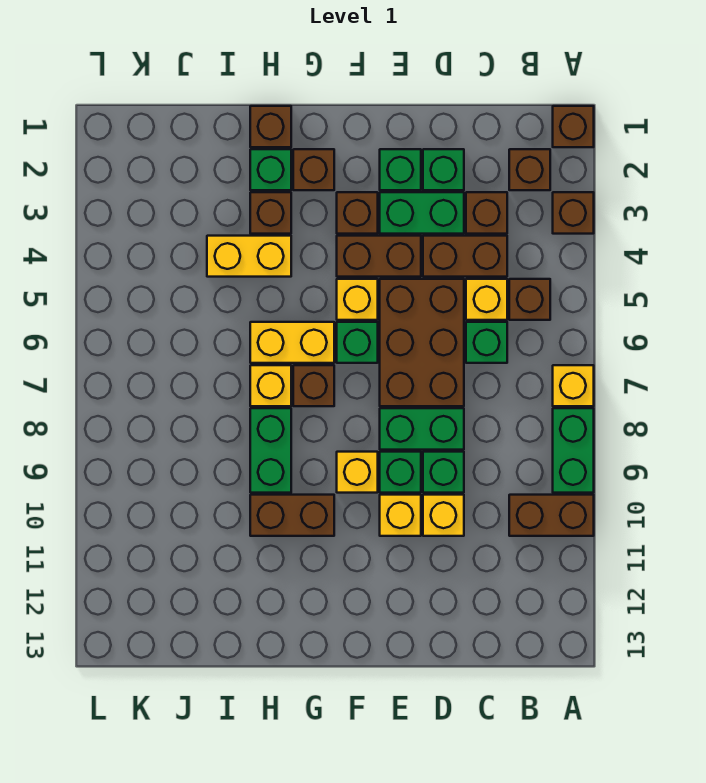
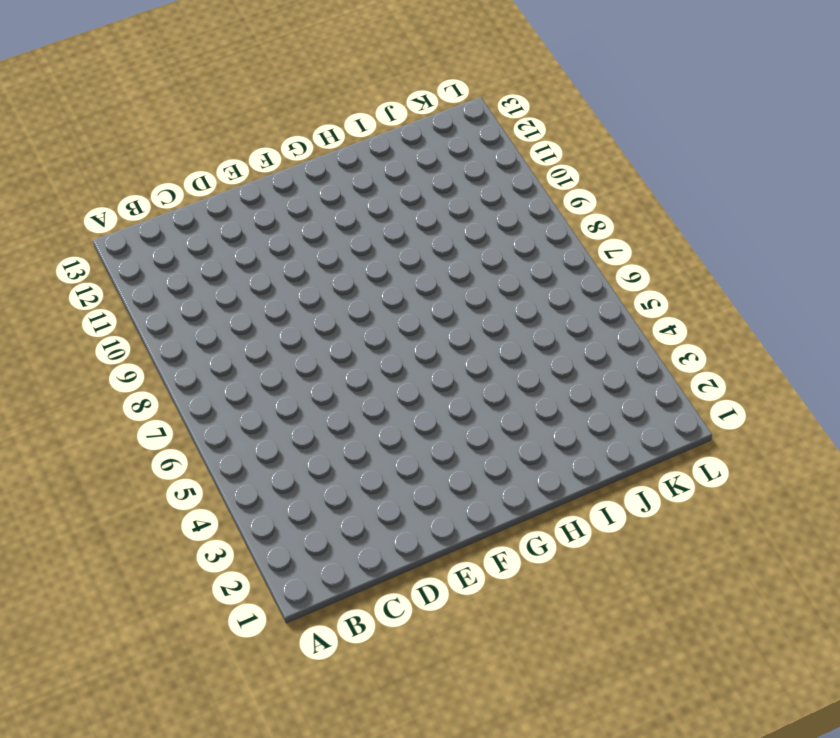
none -> brown brick A1 level 1
none -> brown brick A3 level 1
none -> yellow brick A7 level 1
none -> green brick A8:A9 level 1

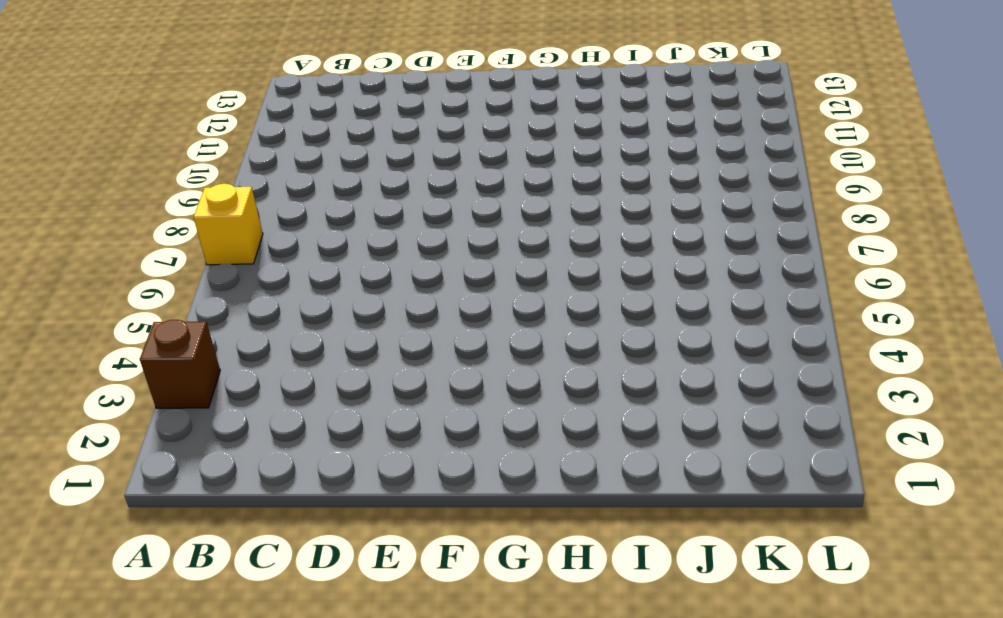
none -> brown brick A1 level 1
none -> green brick A8:A9 level 1
none -> brown brick A10:B10 level 1
none -> brown brick B2 level 1

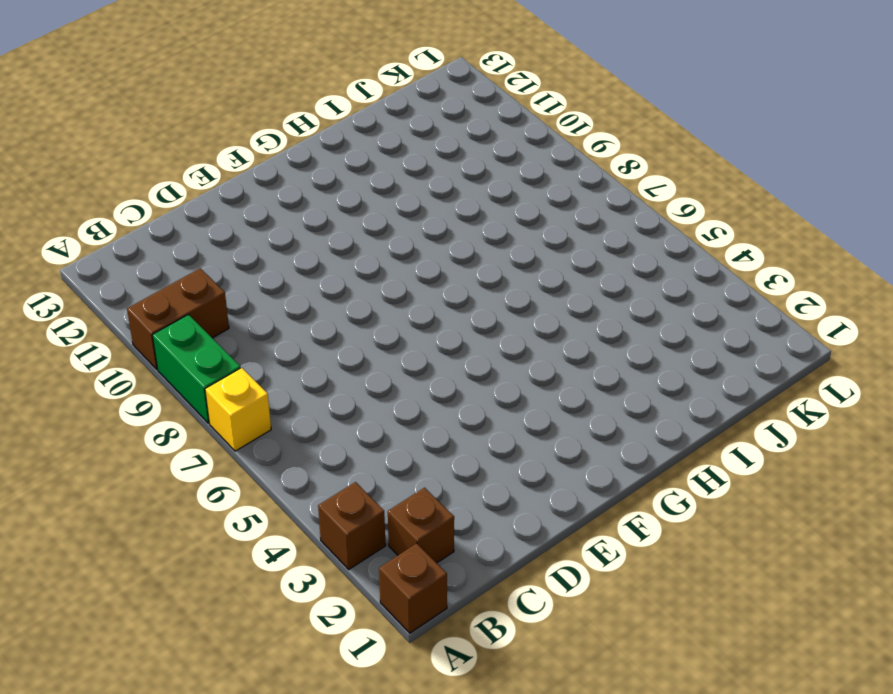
none -> brown brick B5 level 1
none -> brown brick C3 level 1
none -> brown brick C4:D4 level 1
none -> yellow brick C5 level 1

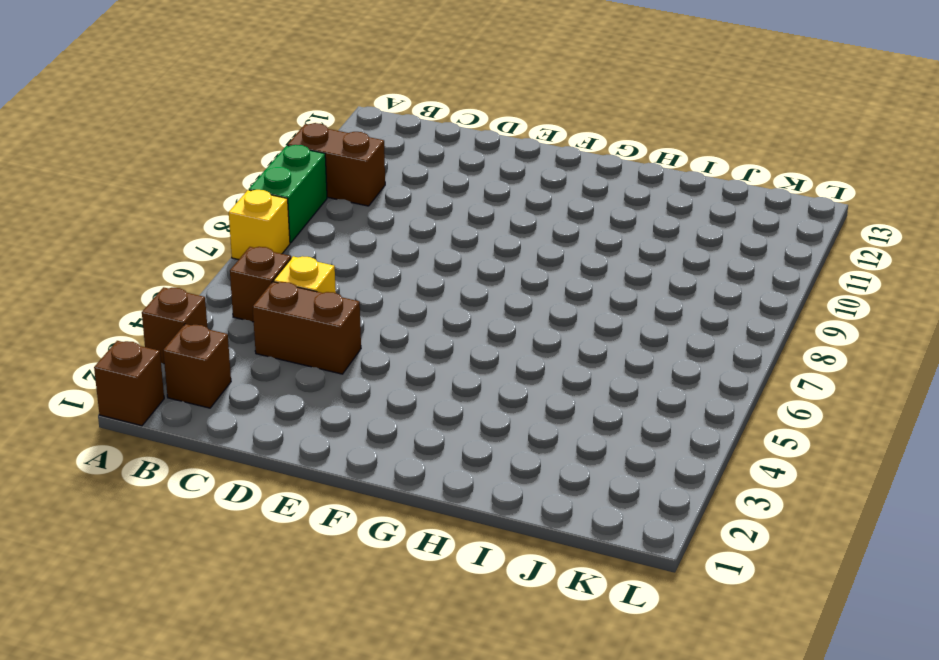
none -> brown brick C3 level 1
none -> green brick C6 level 1
none -> green brick D2 level 1
none -> green brick D3:E3 level 1

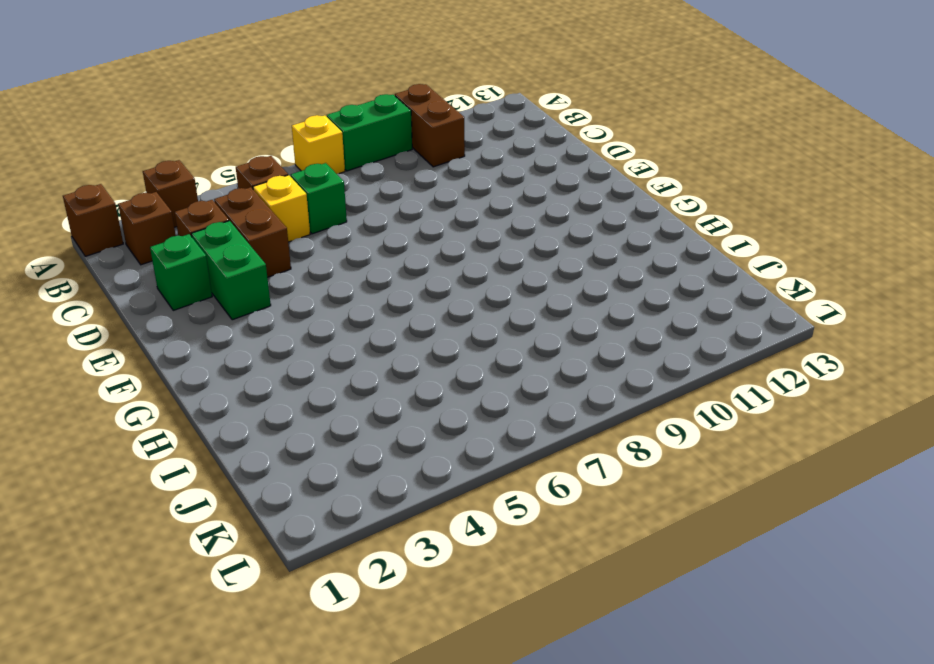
none -> brown brick D5:E7 level 1
none -> green brick D8:E8 level 1
none -> green brick D9 level 1
none -> yellow brick D10 level 1

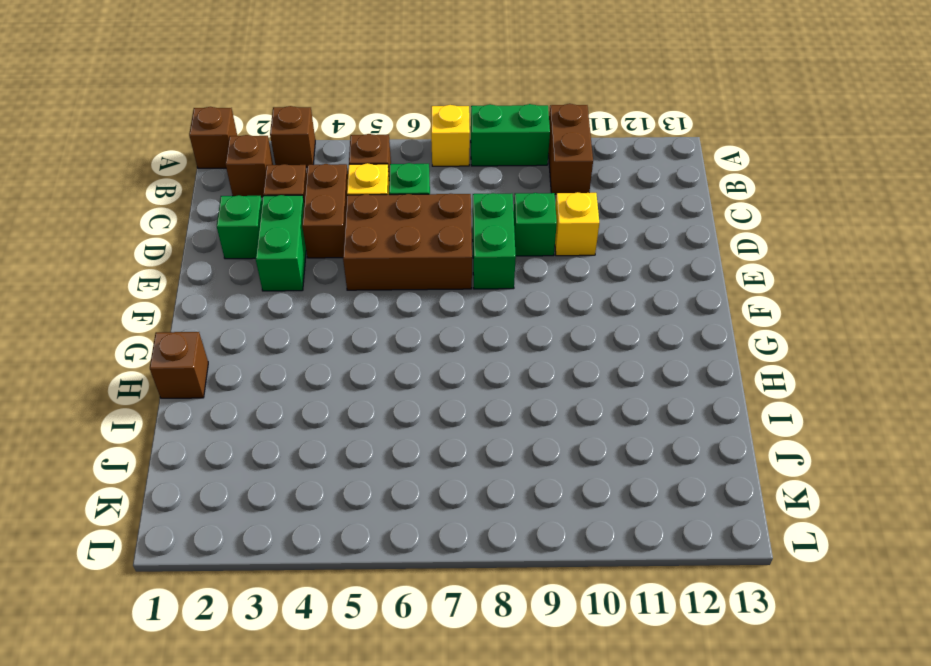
none -> green brick E2 level 1
none -> brown brick E4:F4 level 1
none -> green brick E9 level 1
none -> yellow brick E10 level 1

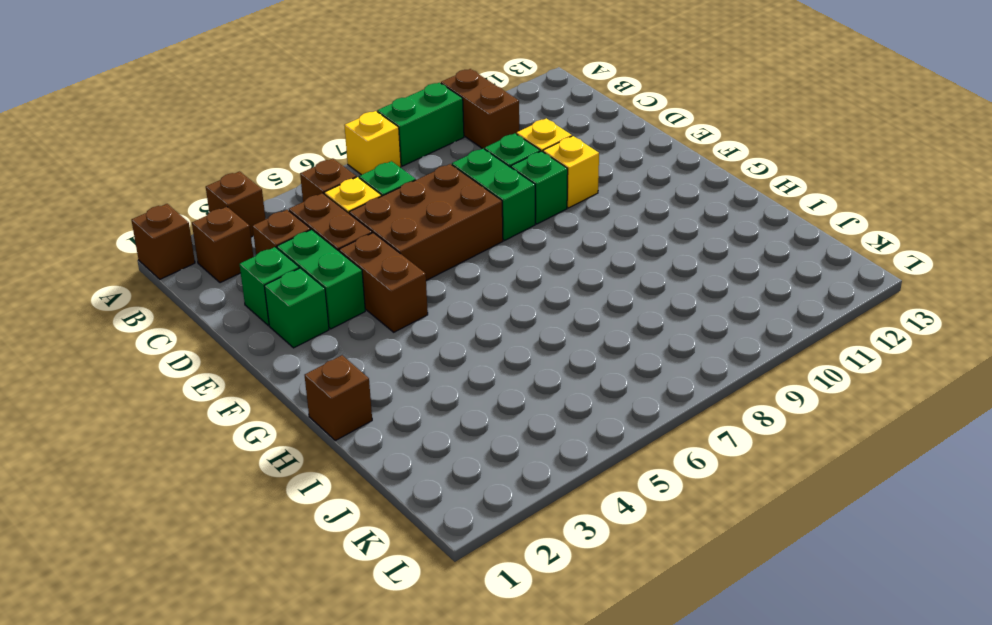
none -> brown brick F3 level 1
none -> yellow brick F5 level 1
none -> green brick F6 level 1
none -> yellow brick F9 level 1

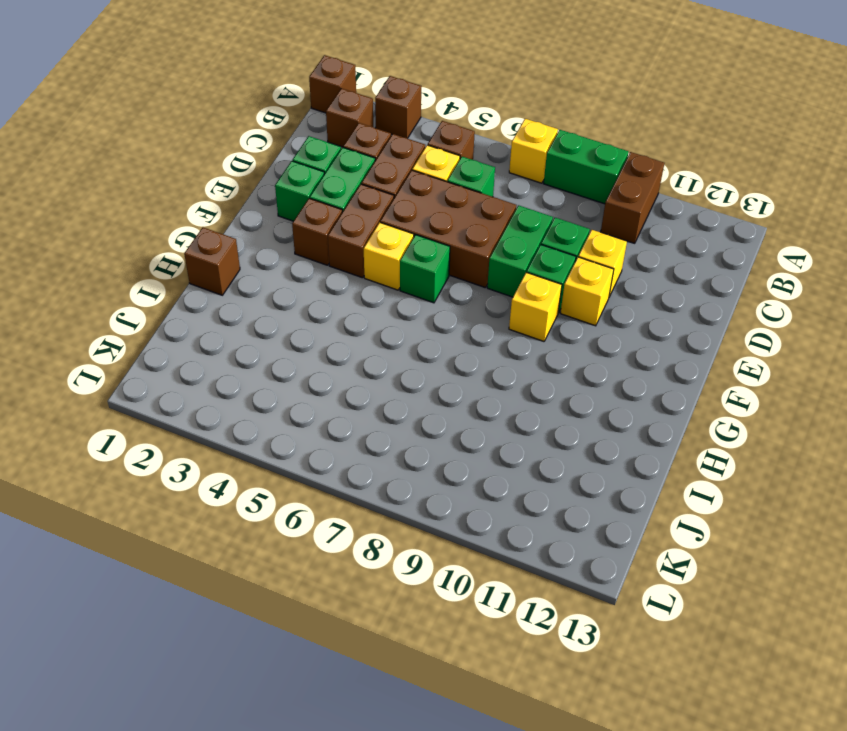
none -> brown brick G2 level 1
none -> yellow brick G6:H6 level 1
none -> brown brick G7 level 1
none -> brown brick G10:H10 level 1

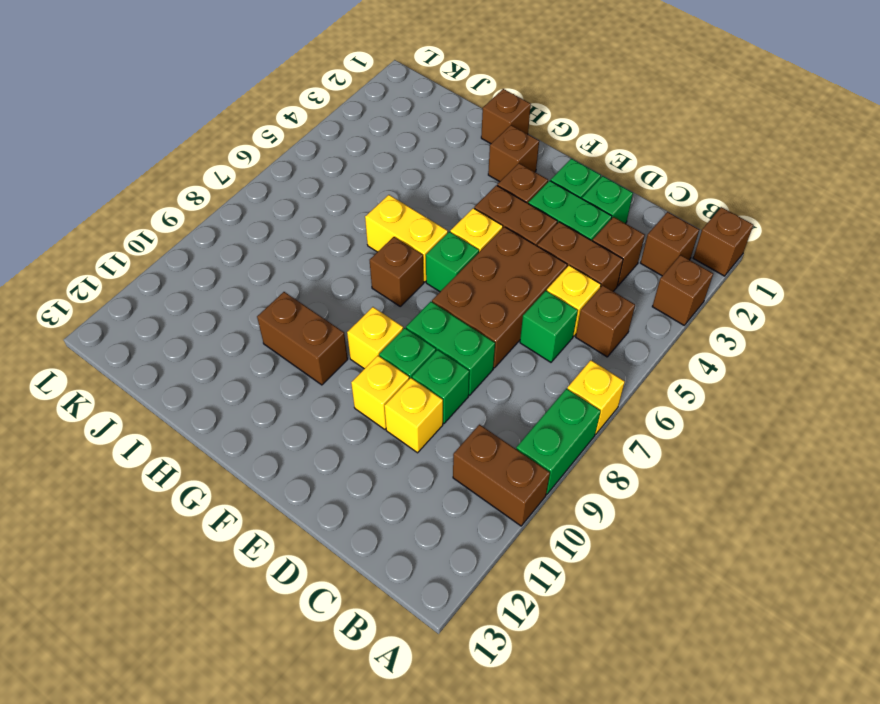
none -> green brick H2 level 1
none -> brown brick H3 level 1
none -> yellow brick H4:I4 level 1
none -> yellow brick H7 level 1

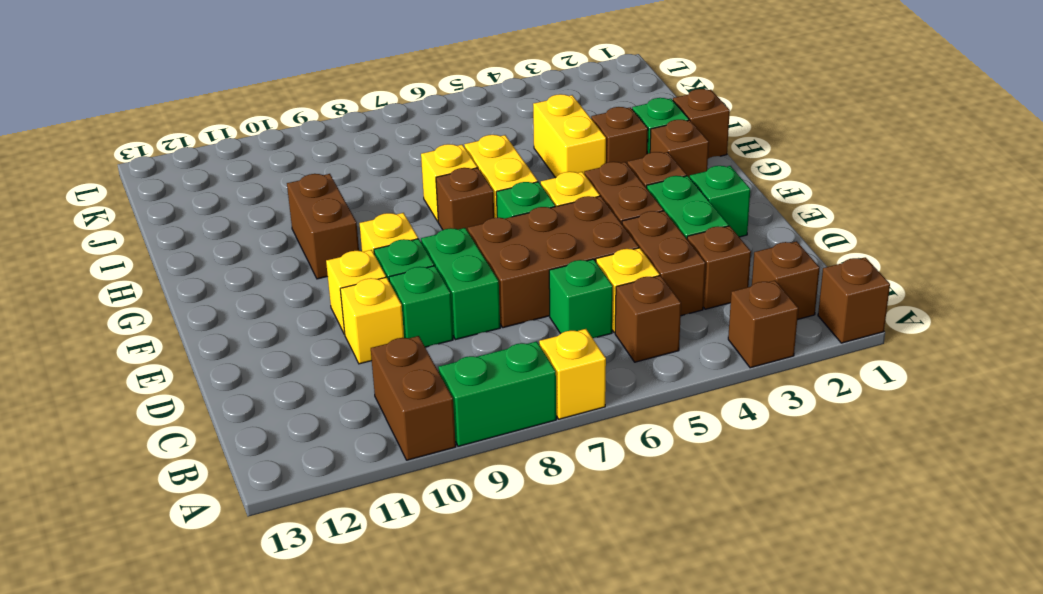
none -> green brick D2 level 1
none -> green brick H8:H9 level 1

